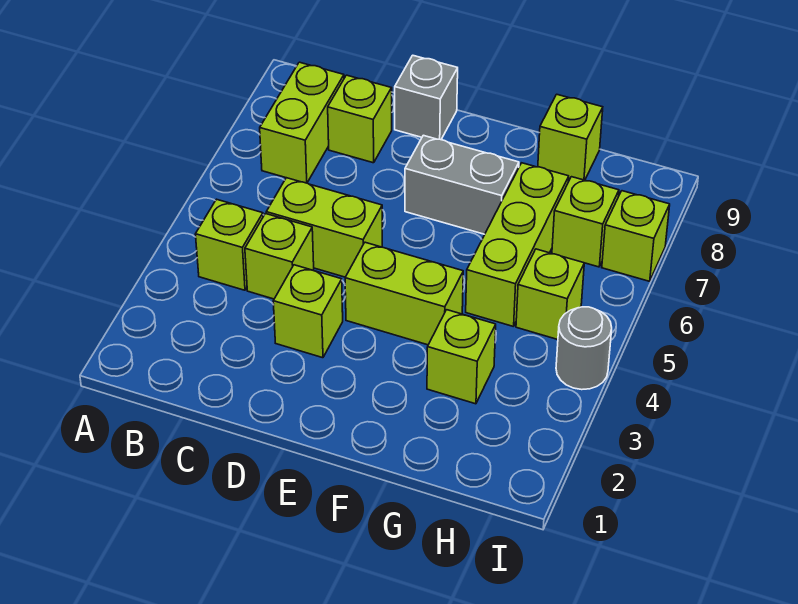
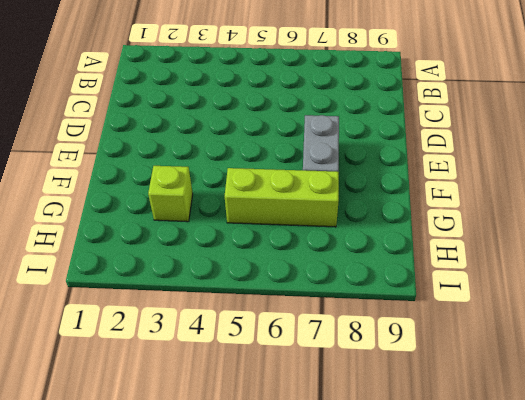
none -> lime brick B4 level 1
none -> lime brick B7:B8 level 1
none -> lime brick C4 level 1

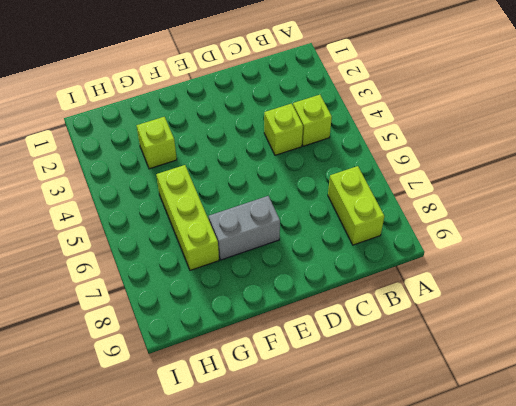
none -> lime brick C5:D5 level 1
none -> lime brick C8 level 1
none -> lime brick D3 level 1

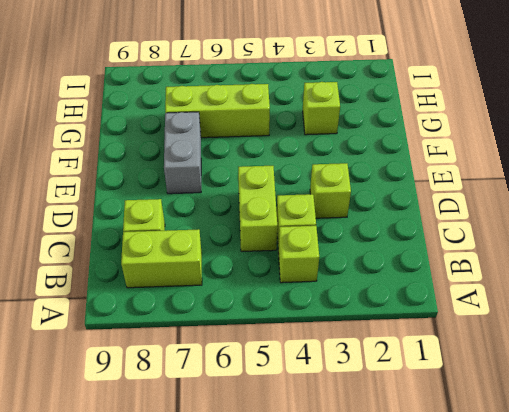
none -> grey brick D9 level 1
none -> lime brick E4:F4 level 1
none -> lime brick G9 level 1

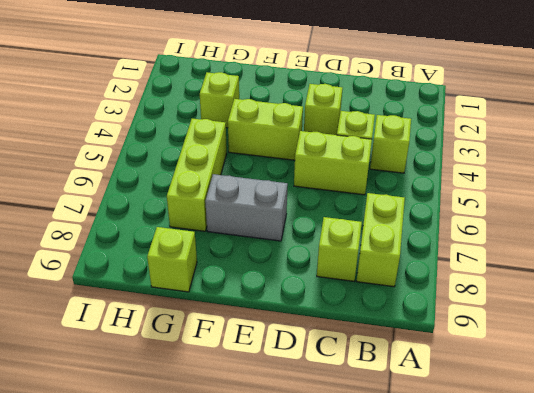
none -> grey brick D9 level 1
none -> lime brick H5 level 1
none -> lime brick H7 level 1

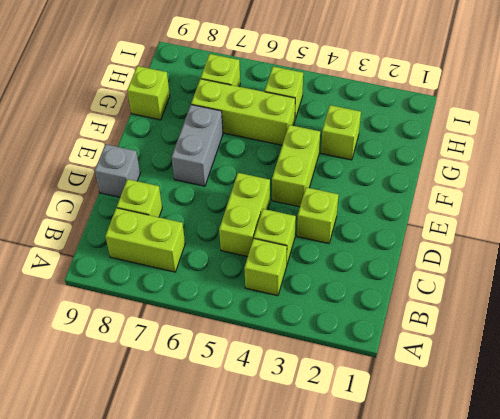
none -> grey round brick I4 level 1
none -> lime brick I7 level 1

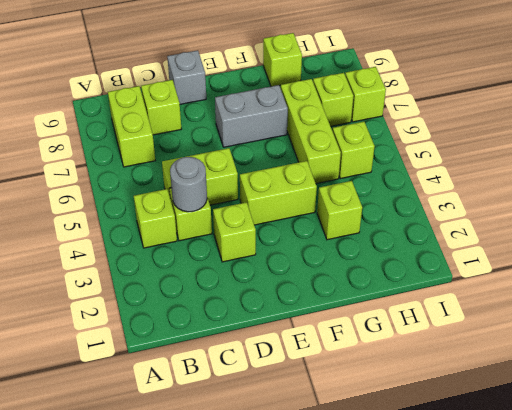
grey round brick C4 level 2 -> grey round brick I4 level 1

